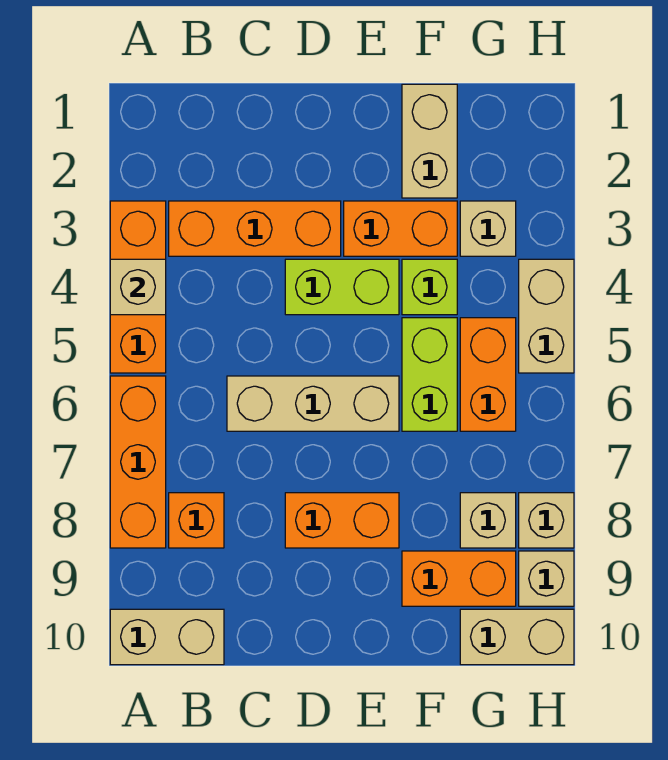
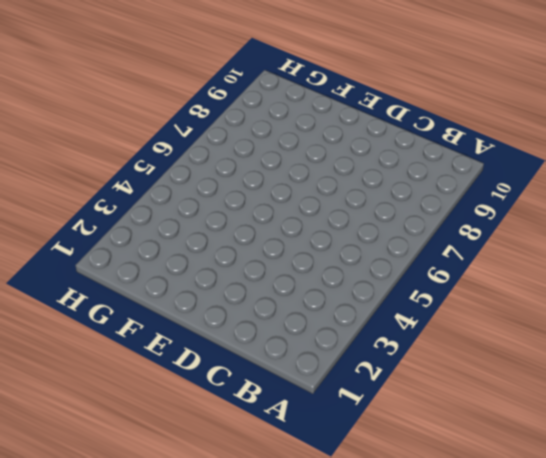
none -> orange brick A3:A5 level 1
none -> orange brick A6:A8 level 1
none -> tan brick A10:B10 level 1

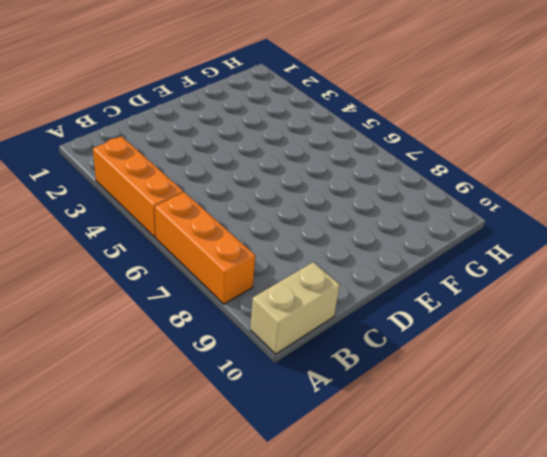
none -> orange brick B3:D3 level 1
none -> orange brick B8 level 1
none -> tan brick C6:E6 level 1

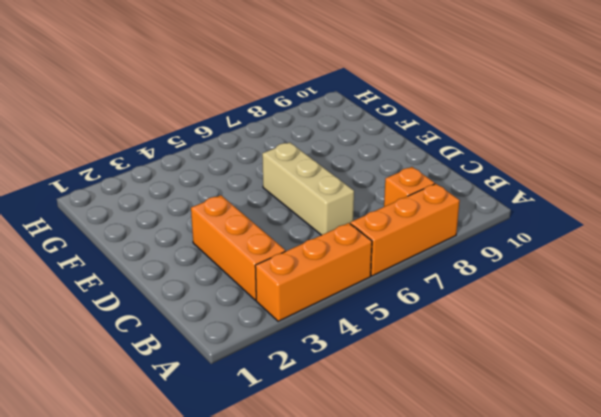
none -> tan brick A10:B10 level 1
none -> lime brick D4:E4 level 1
none -> orange brick D8:E8 level 1

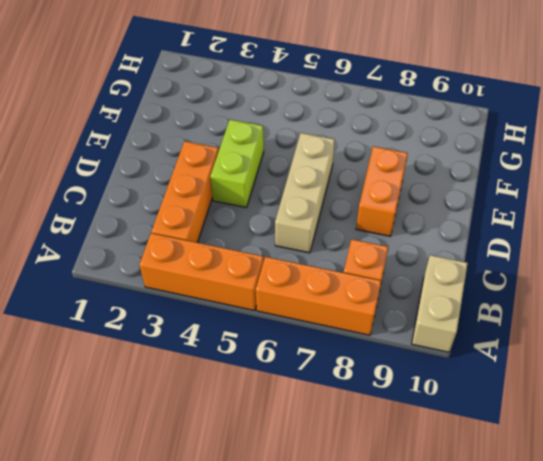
none -> orange brick E3:F3 level 1
none -> tan brick F1:F2 level 1
none -> lime brick F4 level 1

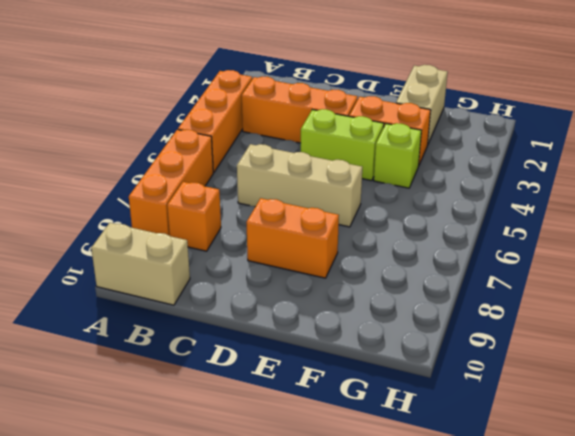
none -> lime brick F5:F6 level 1
none -> orange brick F9:G9 level 1
none -> tan brick G3 level 1

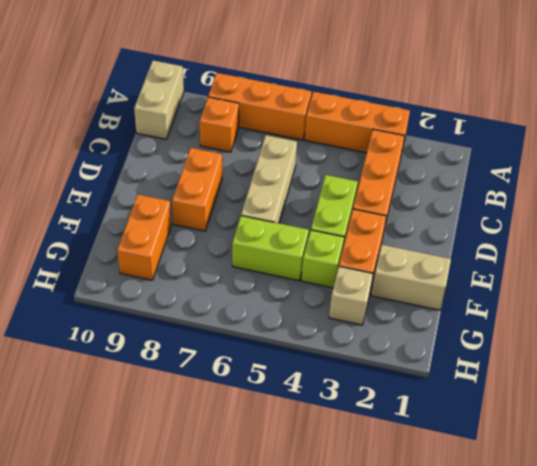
none -> orange brick G5:G6 level 1
none -> tan brick G8 level 1
none -> tan brick G10:H10 level 1

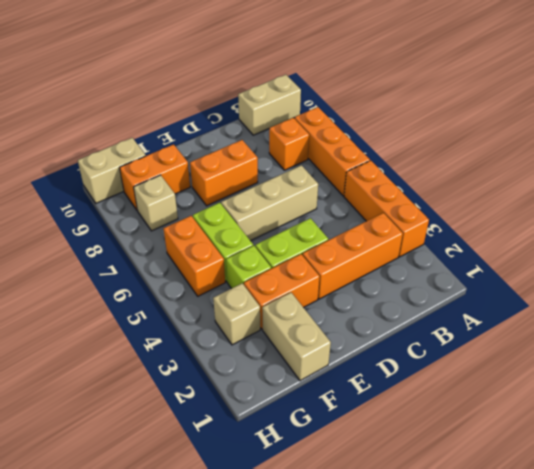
none -> tan brick H4:H5 level 1
none -> tan brick H8 level 1
none -> tan brick H9 level 1

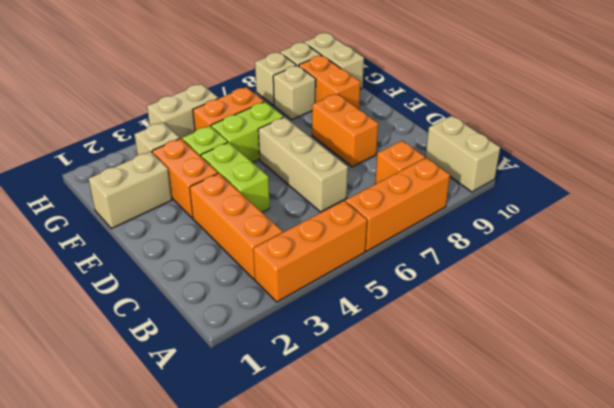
none -> tan brick A4 level 2

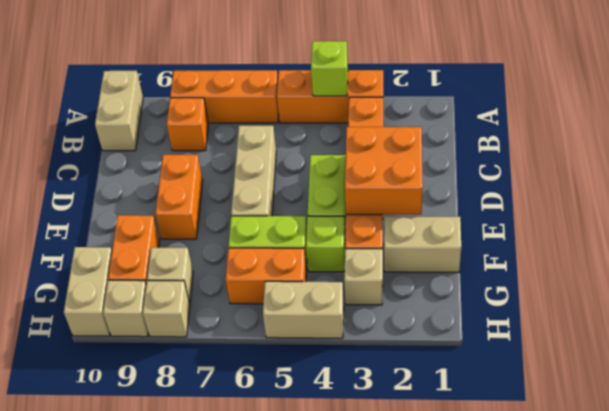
lime brick A4 level 2 -> tan brick A4 level 2
orange brick D2:E3 level 2 -> none

